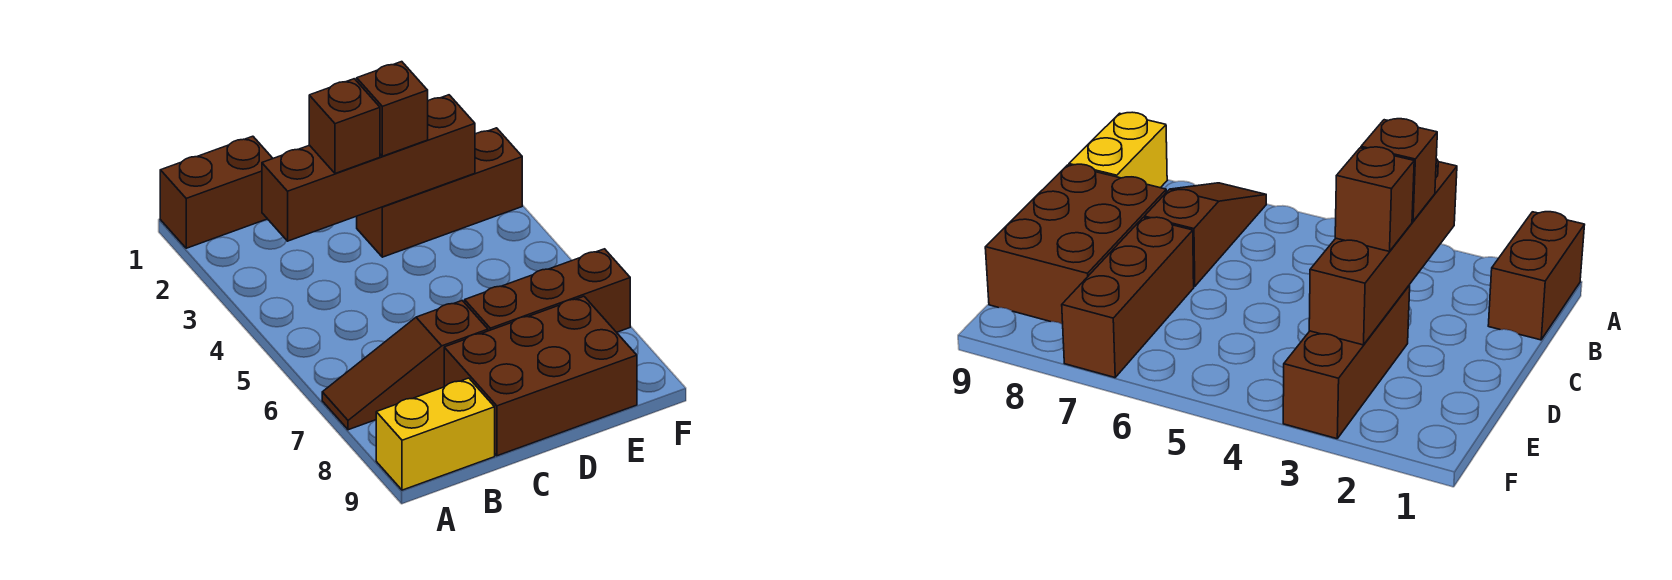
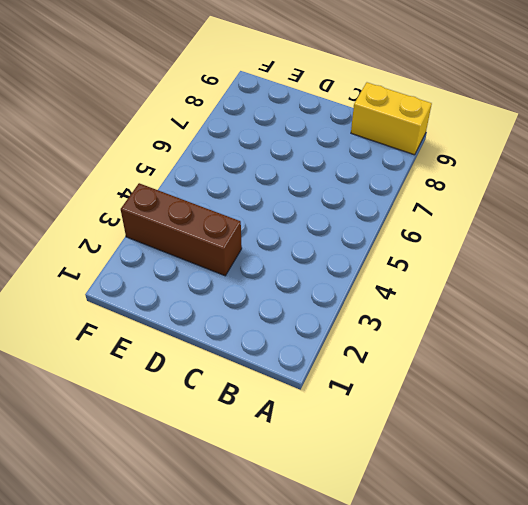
none -> brown brick A1:B1 level 1
none -> brown slope A7:C7 level 1 top C

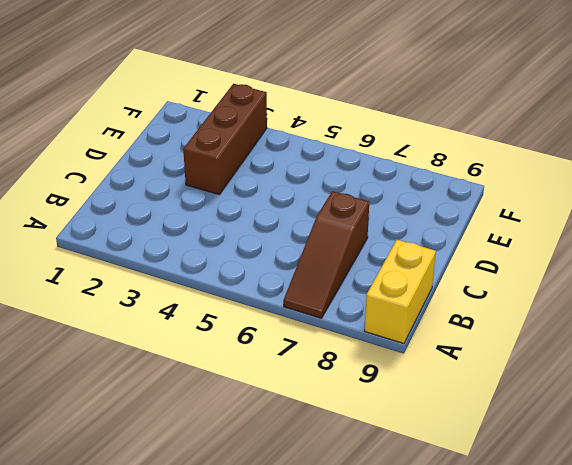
none -> brown brick A1:B1 level 1
none -> brown brick C8:E9 level 1

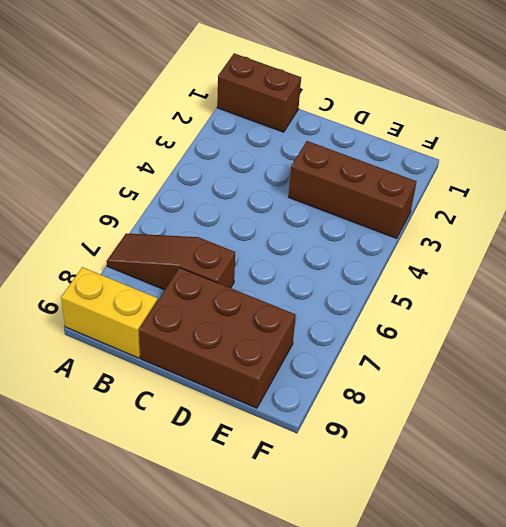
none -> brown brick D7:F7 level 1
none -> brown brick B3:E3 level 2

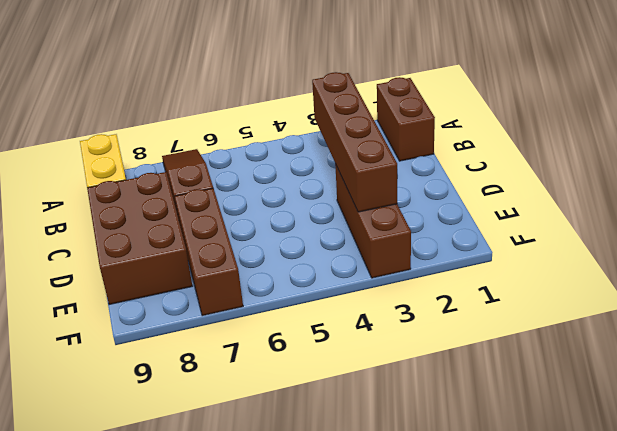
none -> brown brick C3 level 3
none -> brown brick D3 level 3

